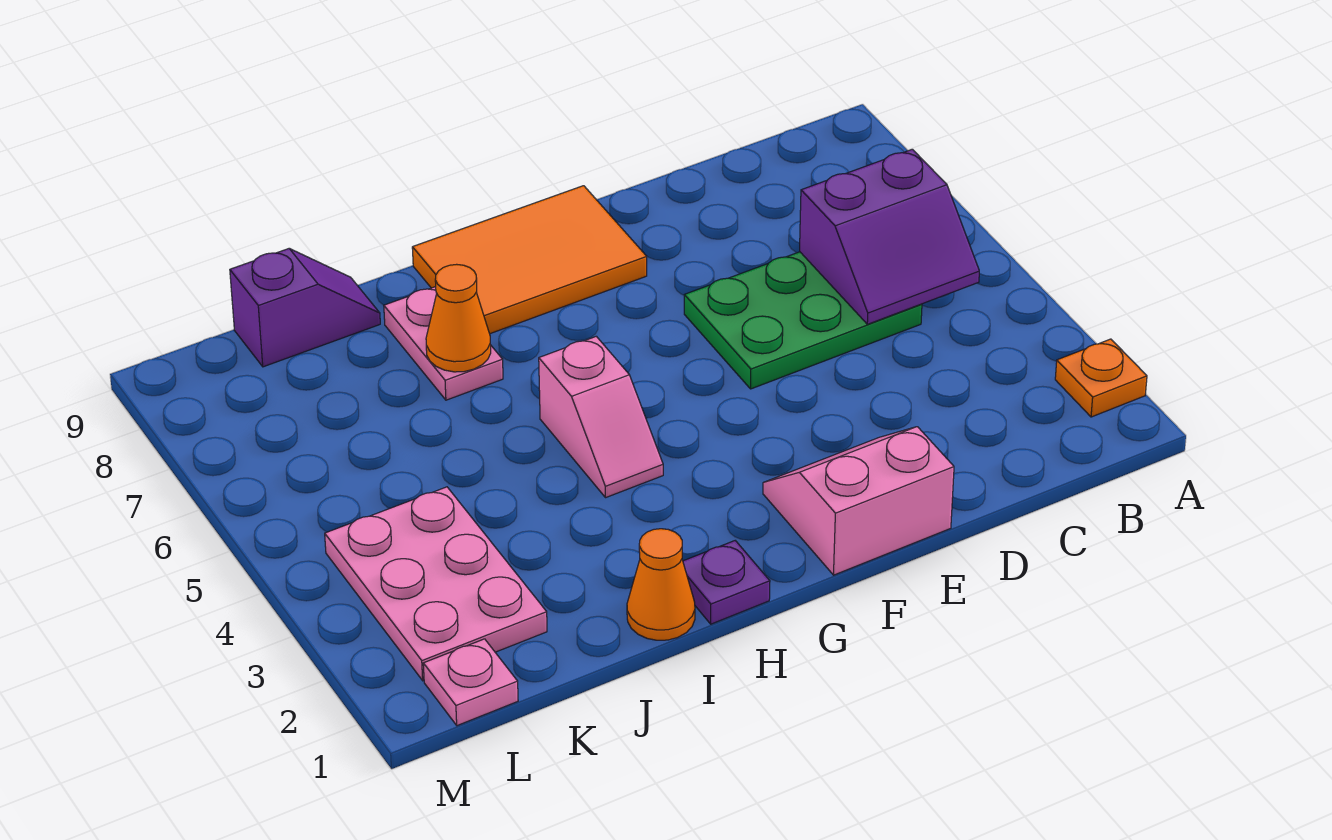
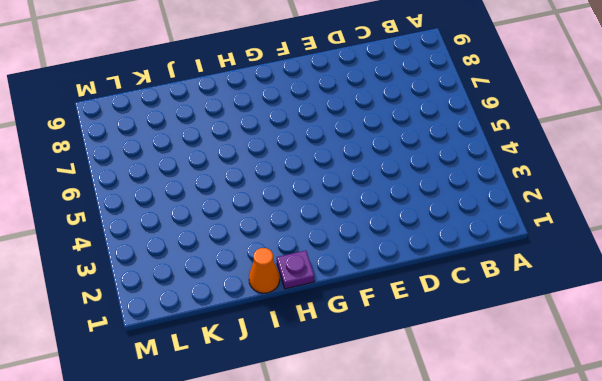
none -> orange plate A2 level 1
none -> green plate C5:E6 level 1
none -> pink slope E1:F2 level 1 top 1

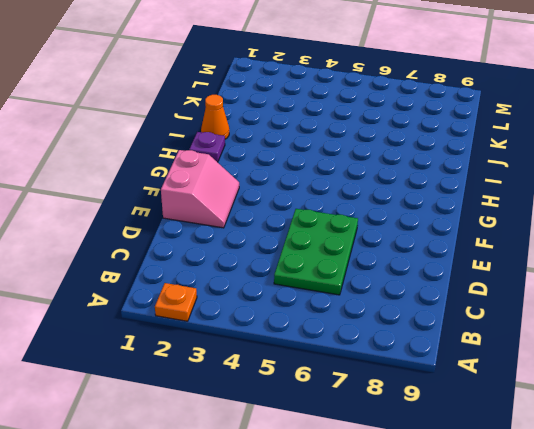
none -> orange tile F8:H9 level 1
none -> pink slope H4:H5 level 1 top 5
none -> pink plate I7:I8 level 1

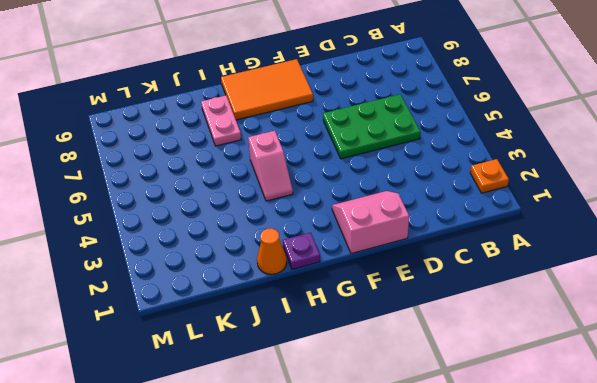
none -> purple slope J9:K9 level 1 top K
none -> pink plate K2:L4 level 1
none -> pink plate L1 level 1

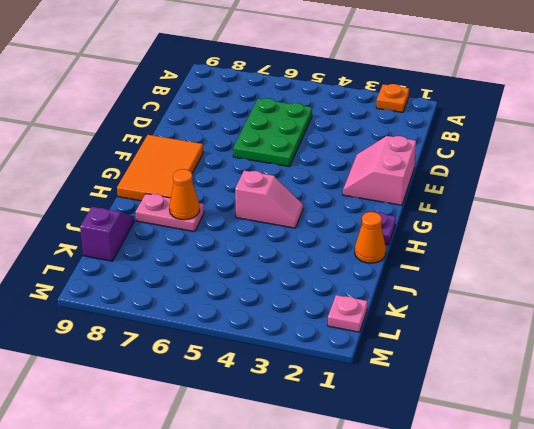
none -> pink plate K2:L4 level 1
none -> purple slope B5:C6 level 2 top 6

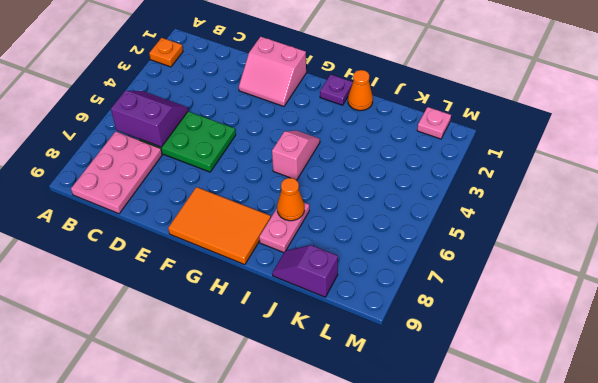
pink plate B7:C9 level 1 -> pink plate K2:L4 level 1

